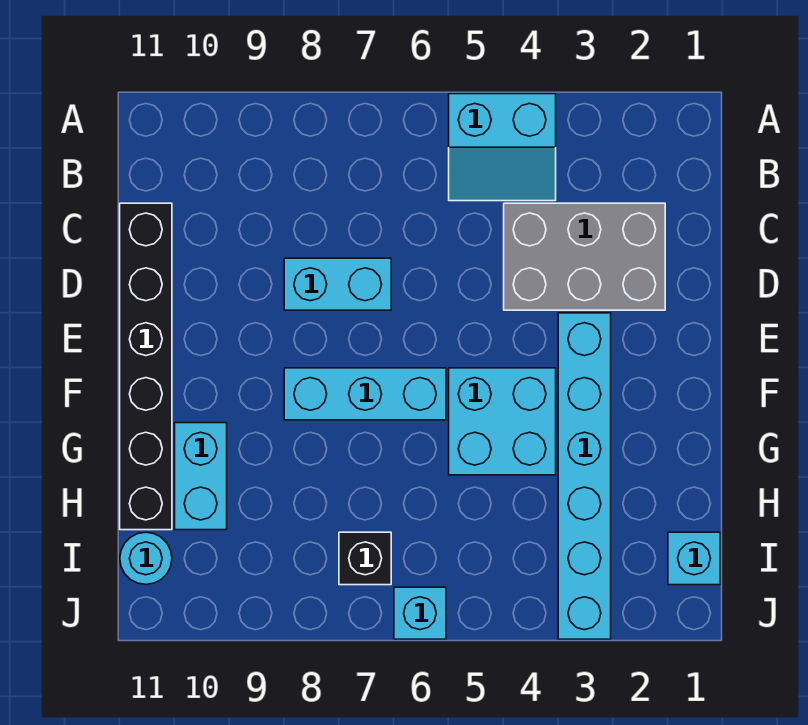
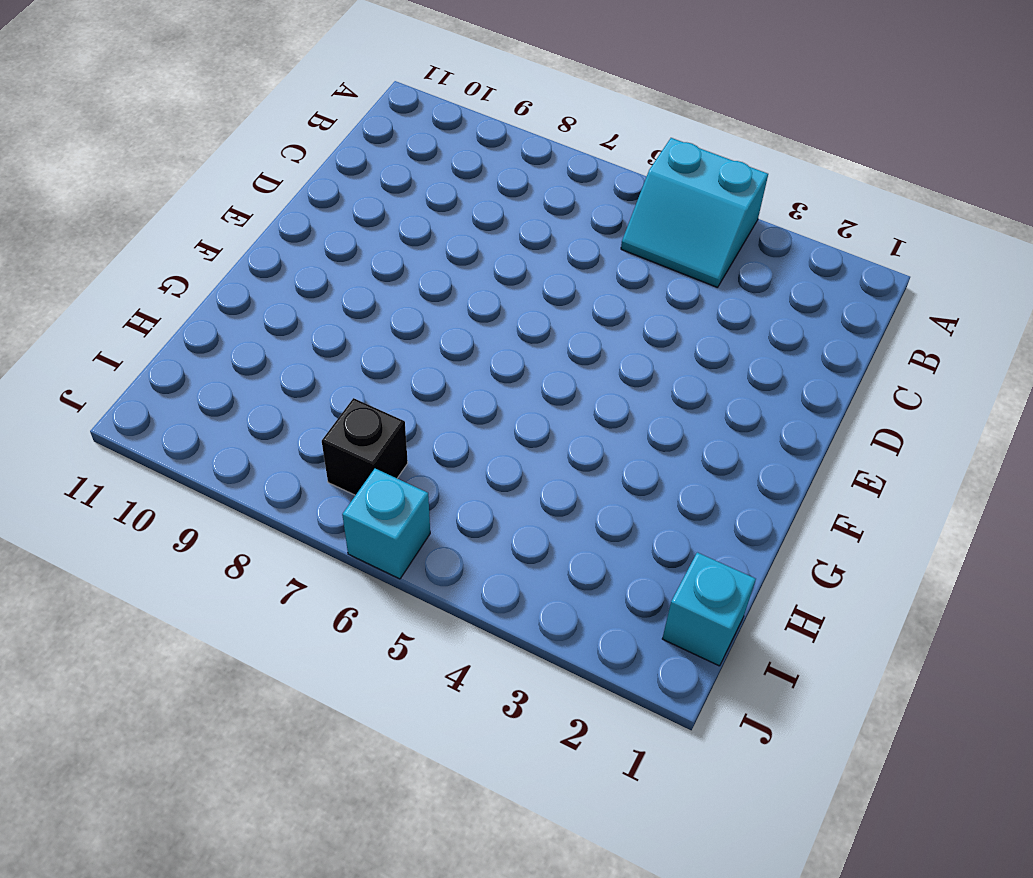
none -> grey brick C2:D4 level 1
none -> black brick C11:H11 level 1
none -> cyan brick D7:D8 level 1

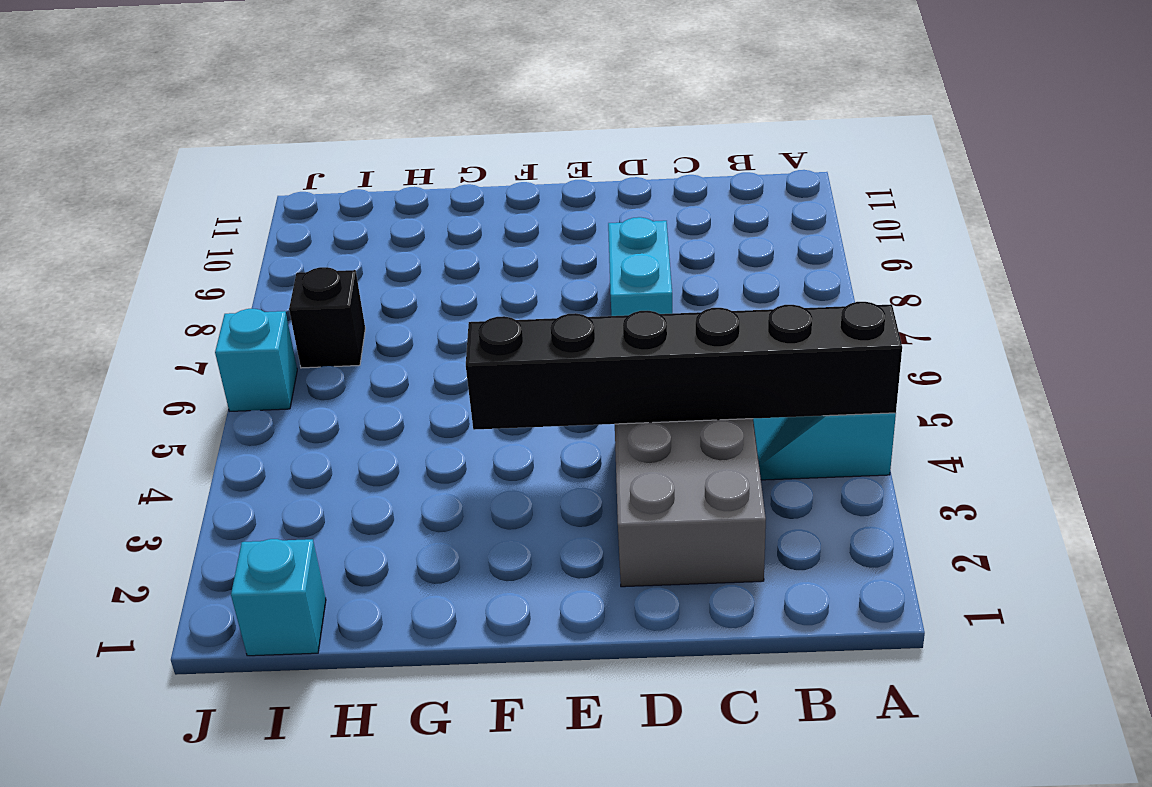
black brick A4:F4 level 2 -> black brick C11:H11 level 1
none -> cyan brick E3:J3 level 1
none -> cyan brick F4:G5 level 1
none -> cyan brick F6:F8 level 1

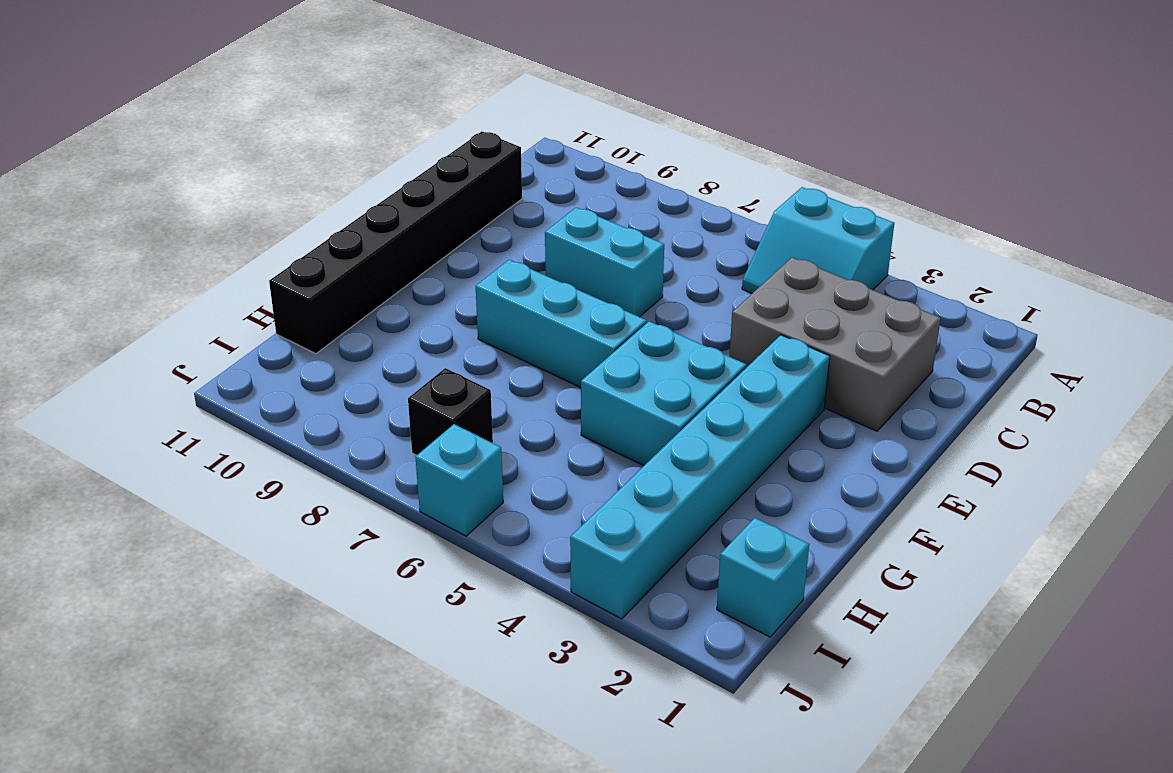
none -> cyan brick G10:H10 level 1
none -> cyan round brick I11 level 1

